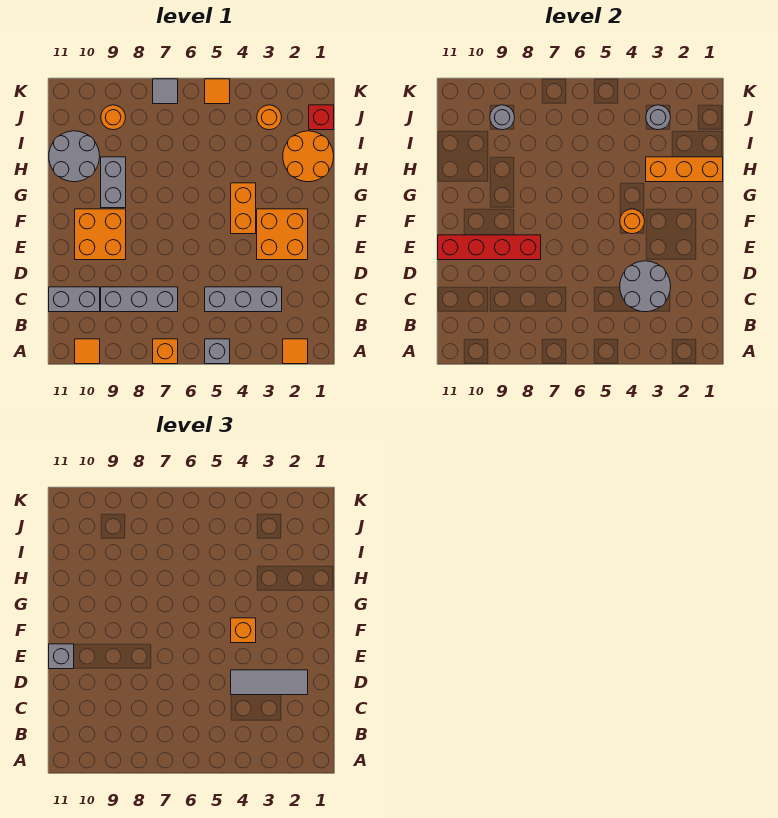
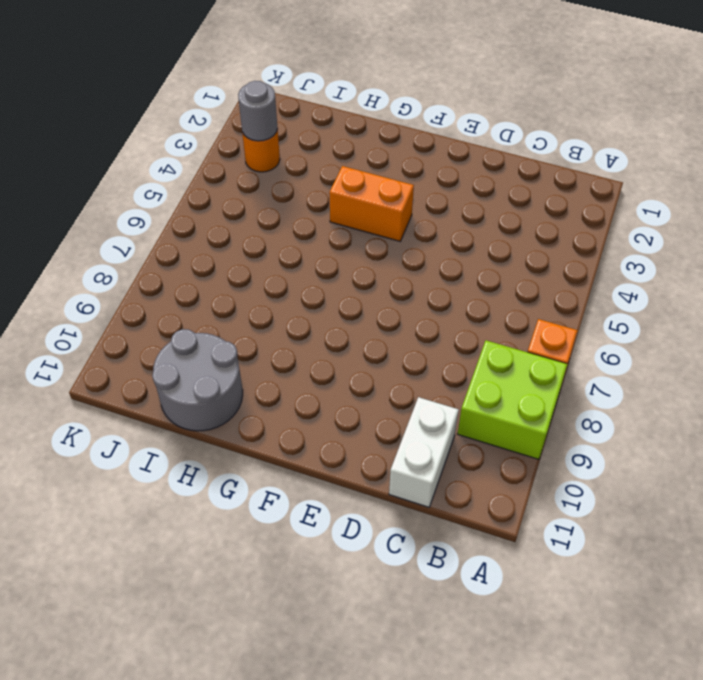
lime brick A8:B9 level 1 -> none
white brick C10:C11 level 1 -> grey brick C10:C11 level 1
none -> orange tile A2 level 1
none -> grey brick A5 level 1
none -> orange tile A10 level 1

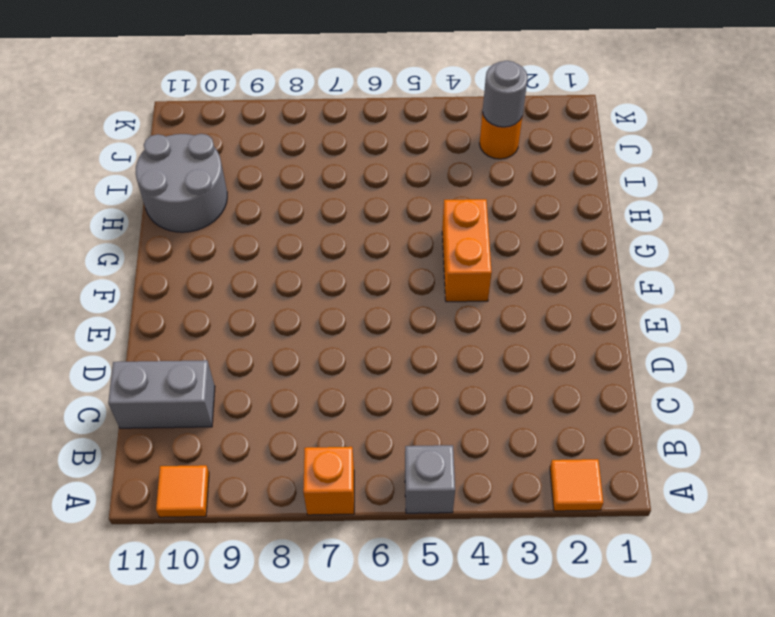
none -> grey brick C3:C5 level 1
none -> grey brick C7:C9 level 1
none -> orange brick E2:F3 level 1

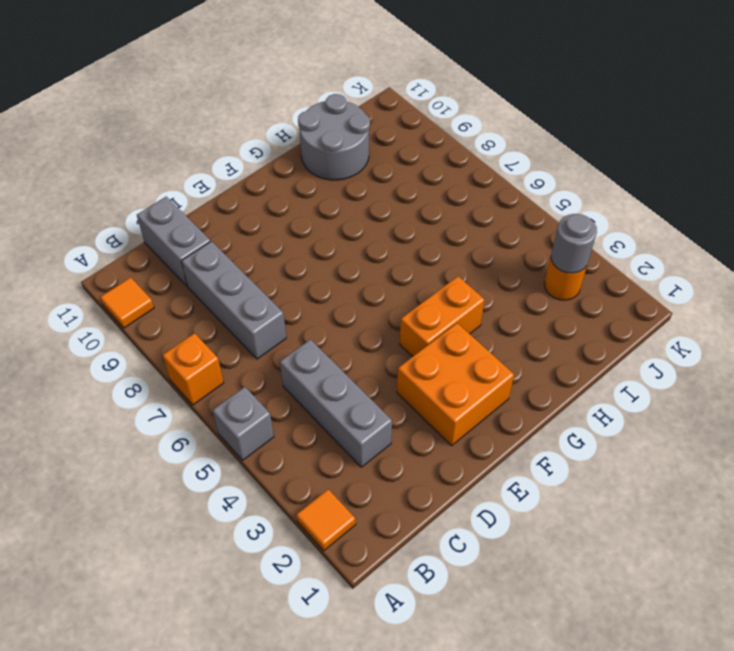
none -> orange brick E9:F10 level 1
none -> grey brick G9:H9 level 1
none -> orange round brick H1:I2 level 1

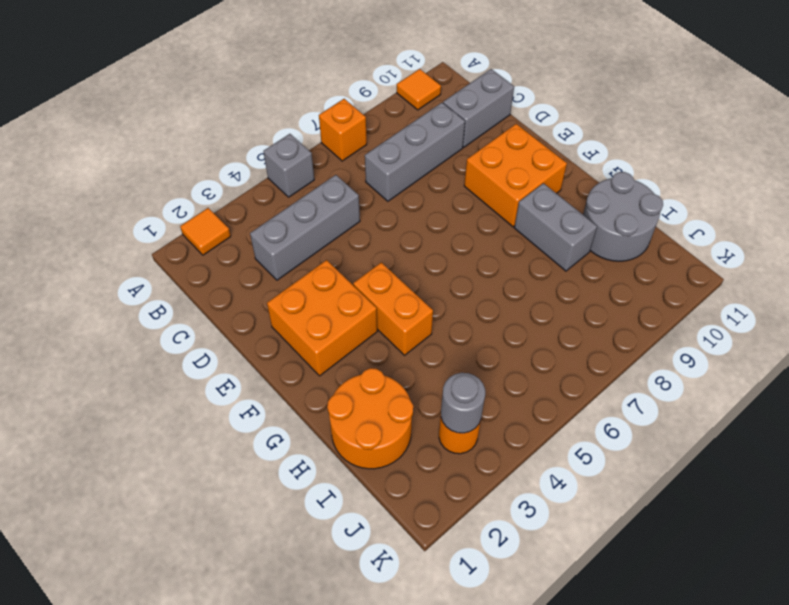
none -> red brick J1 level 1
none -> orange round brick J9 level 1
none -> orange tile K5 level 1

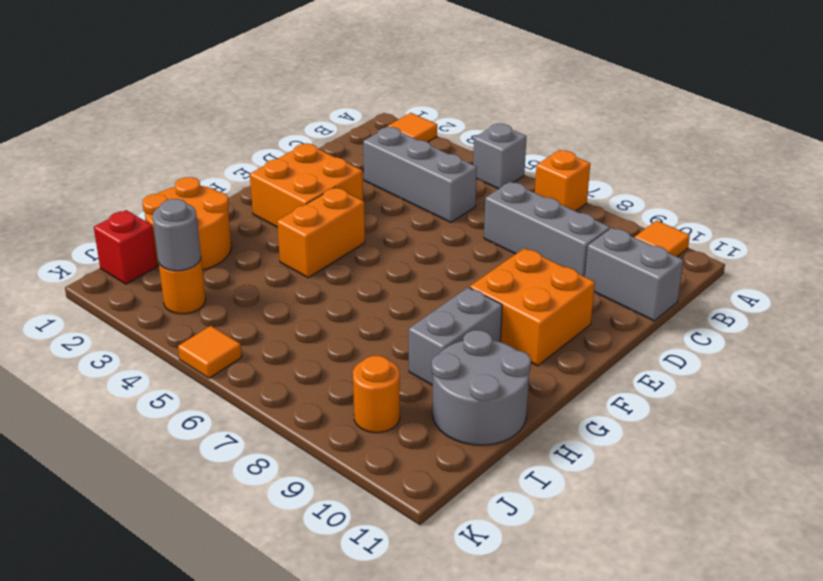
none -> grey tile K7 level 1
none -> grey round brick C3:D4 level 2
none -> red brick E8:E11 level 2

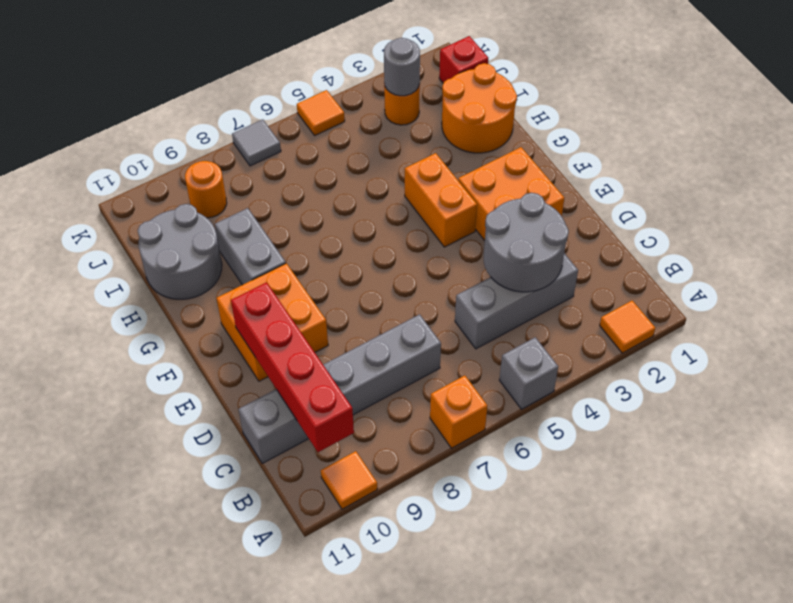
red brick B10:E10 level 2 -> red brick E8:E11 level 2
none -> orange round brick F4 level 2
none -> orange brick H1:H3 level 2
none -> grey round brick J9 level 2

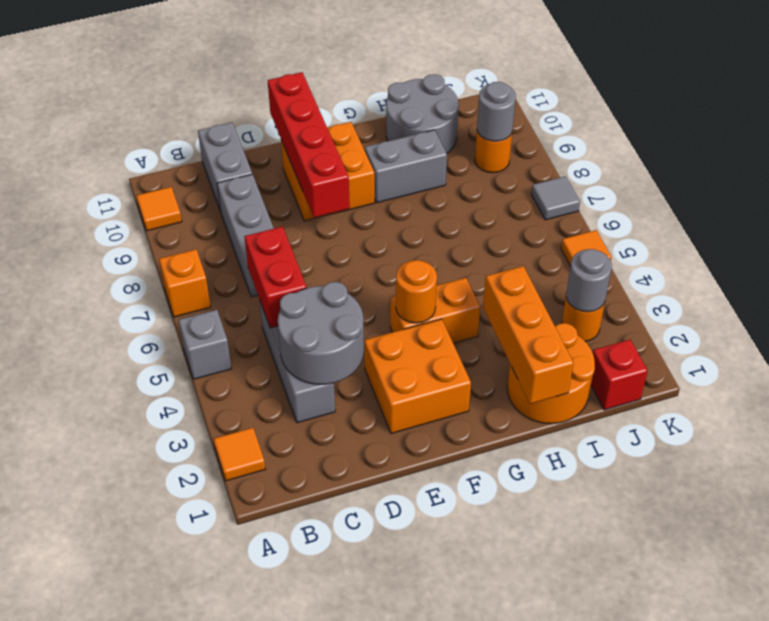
red brick C5:C6 level 2 -> none
none -> grey tile D2:D4 level 3
none -> grey brick E11 level 3
none -> orange brick F4 level 3

